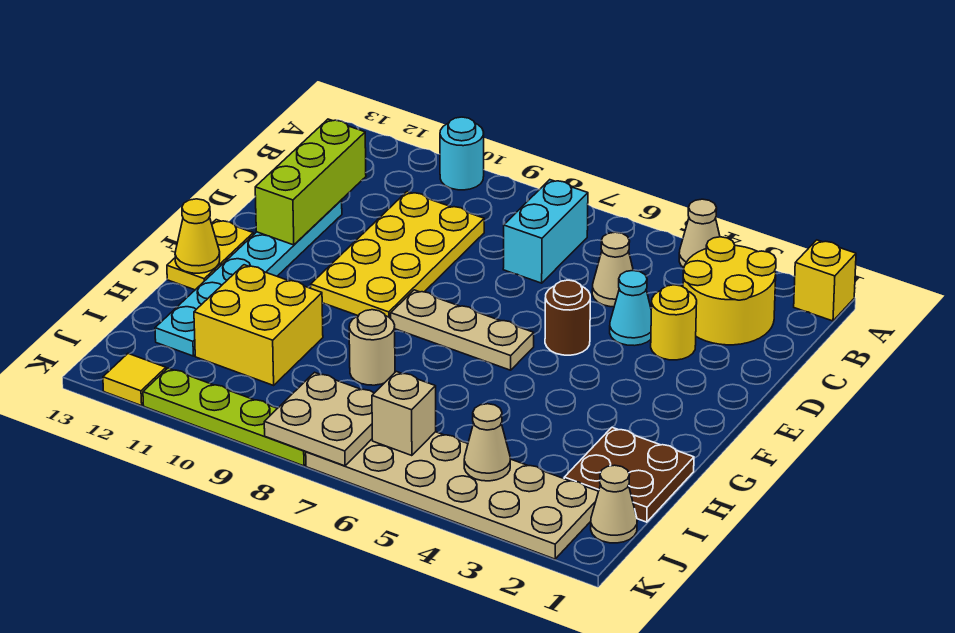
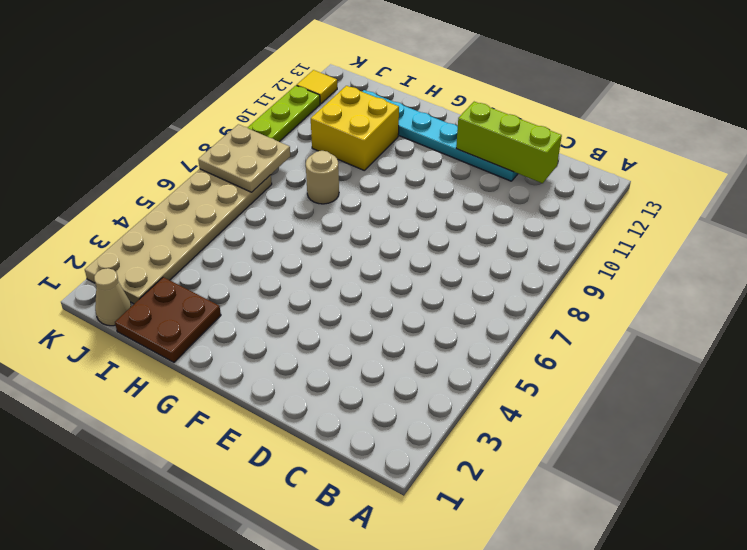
none -> yellow brick A1 level 1
none -> tan cone A4 level 1
none -> cyan round brick A10 level 1

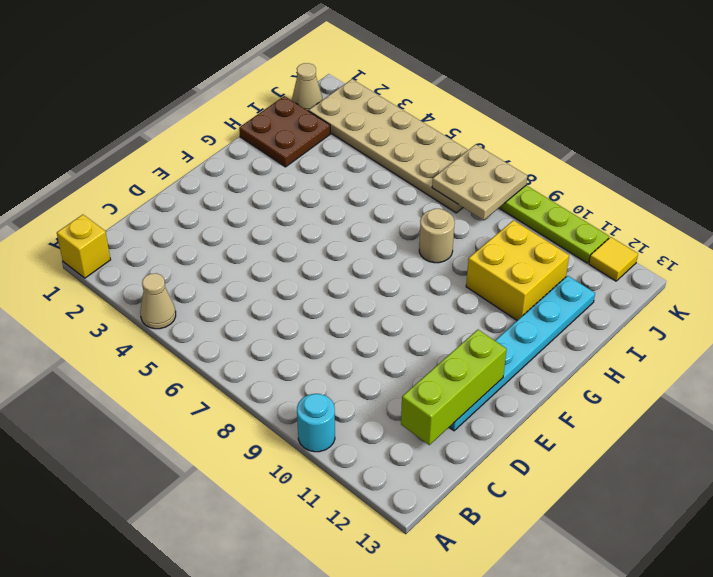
none -> yellow round brick B2:C3 level 1
none -> cyan brick B7:C7 level 1
none -> tan cone C5 level 1

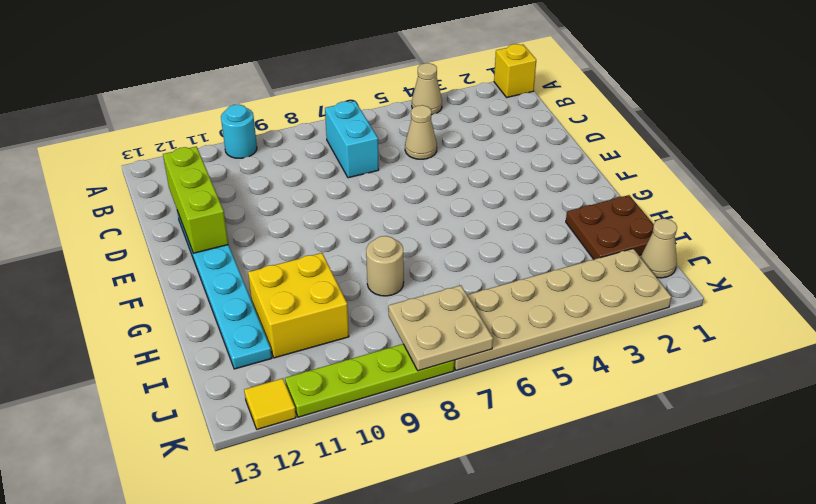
none -> yellow round brick B2:C3 level 1
none -> yellow plate C9:F10 level 1
none -> yellow round brick D3 level 1

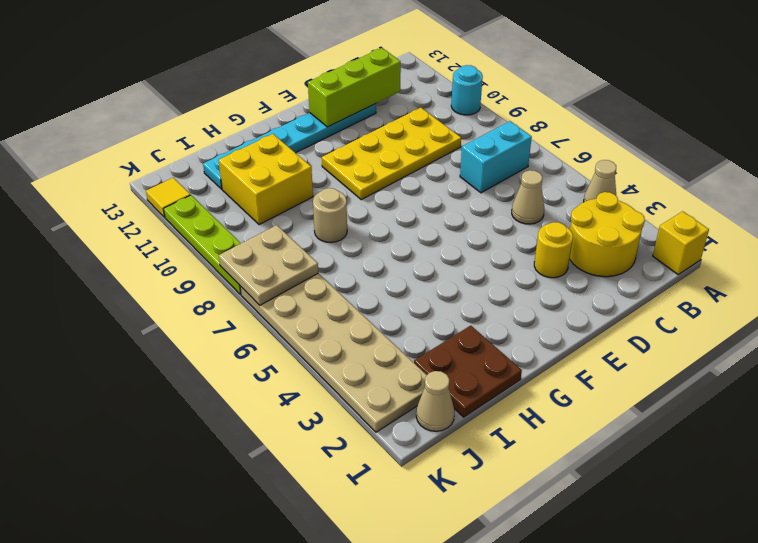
none -> cyan cone D4 level 1
none -> brown round brick E5 level 1
none -> tan plate F6:F8 level 1

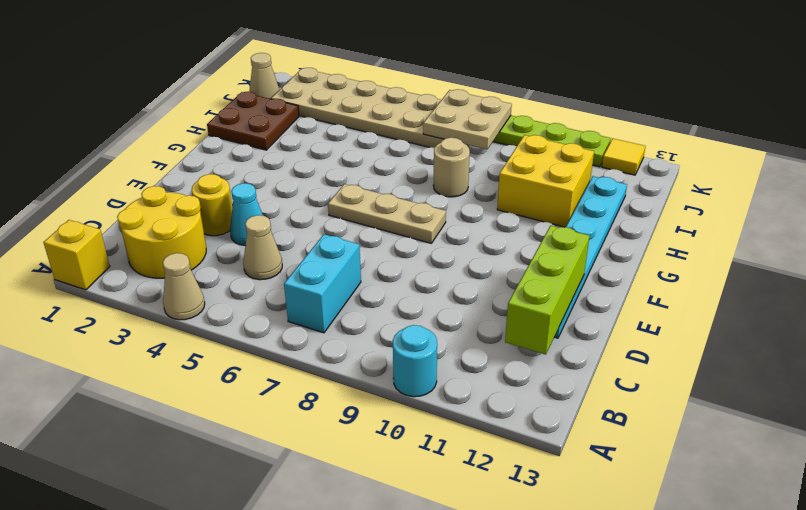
none -> yellow plate C9:F10 level 1
none -> brown round brick E5 level 1
none -> yellow plate F13:G13 level 1

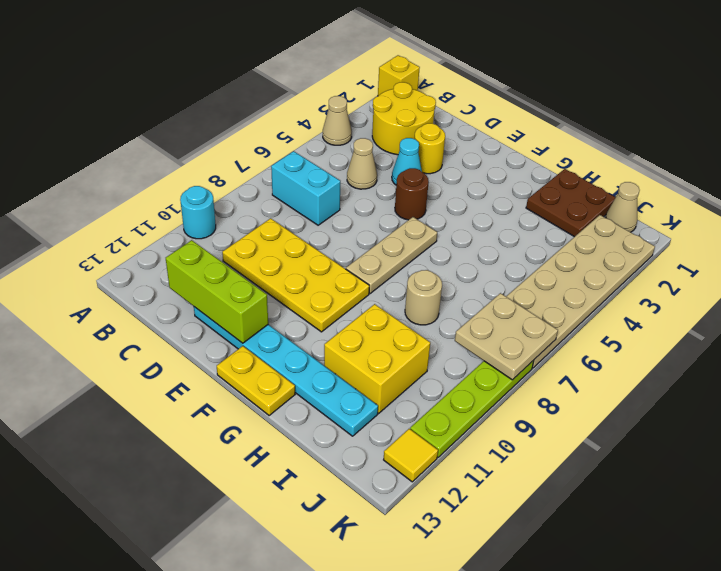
none -> yellow cone G13 level 2
none -> tan cone J4 level 2
none -> tan brick J6 level 2

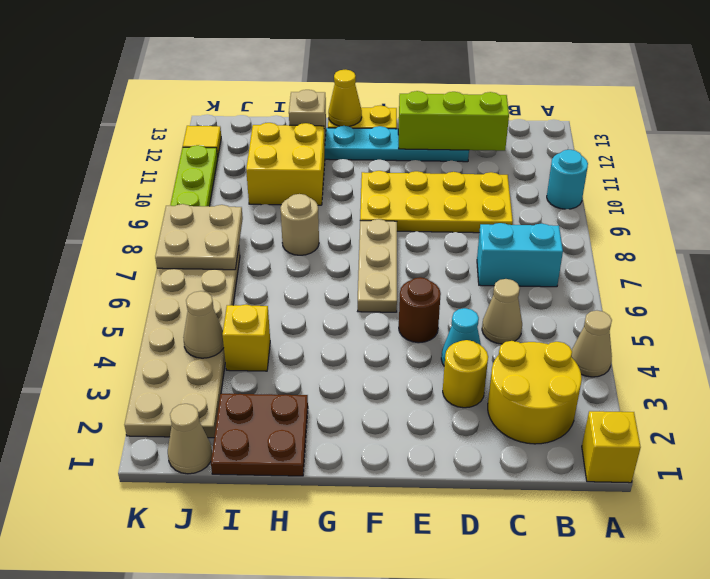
tan brick H12 level 2 -> tan brick J6 level 2
yellow brick I4 level 1 -> none

